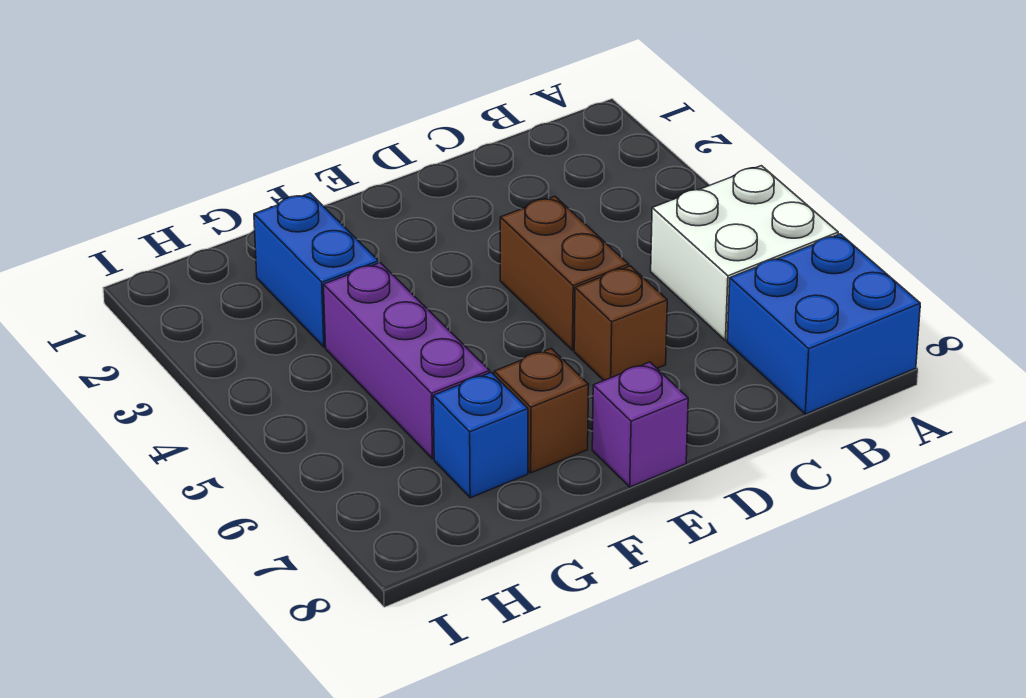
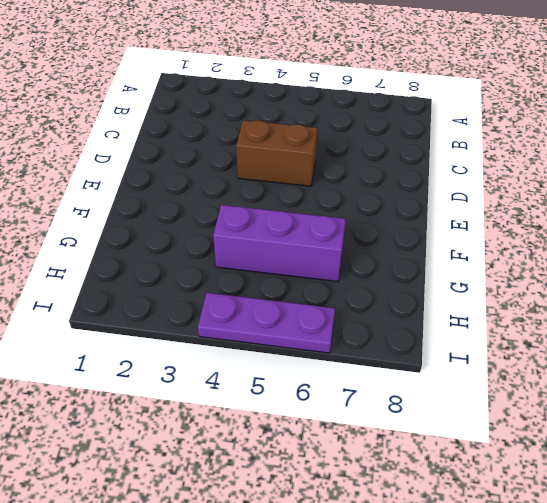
purple plate I4:I6 level 1 -> none
none -> white brick A5:B6 level 1
none -> blue brick A7:B8 level 1

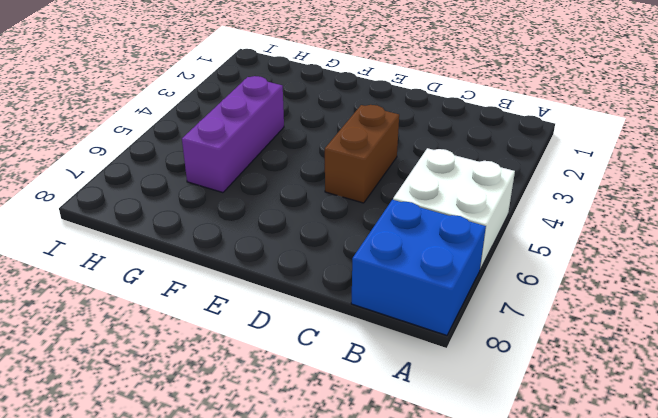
none -> brown brick D6 level 1
none -> purple brick E8 level 1

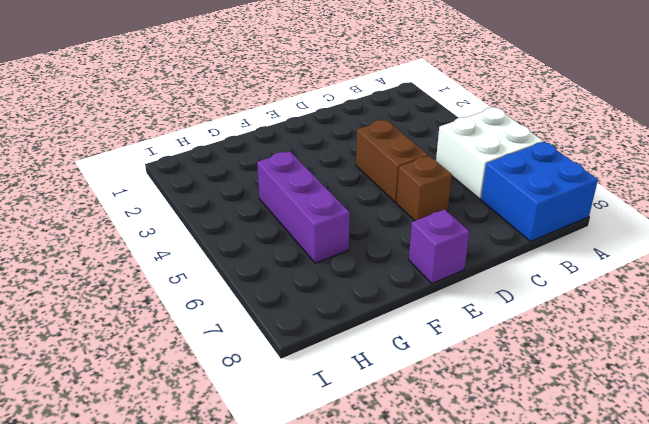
none -> brown brick F7 level 1
none -> blue brick G2:G3 level 1

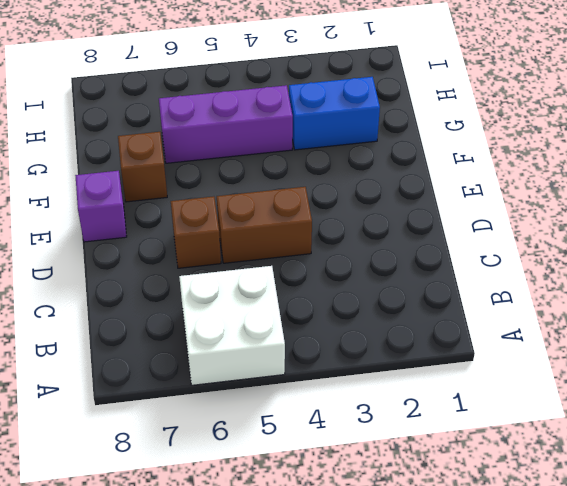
none -> blue brick A7:B8 level 1
none -> blue brick G7 level 1

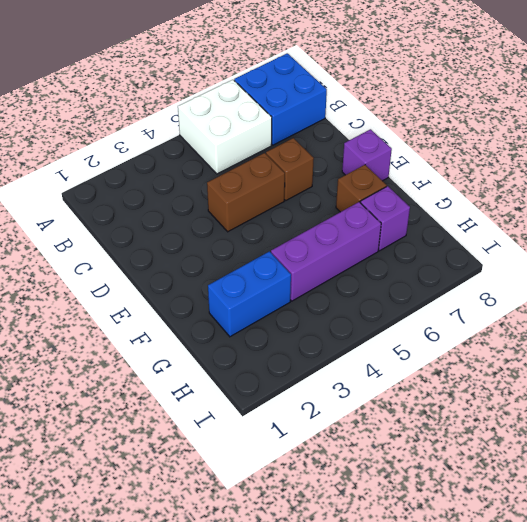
purple brick G7 level 1 -> blue brick G7 level 1

